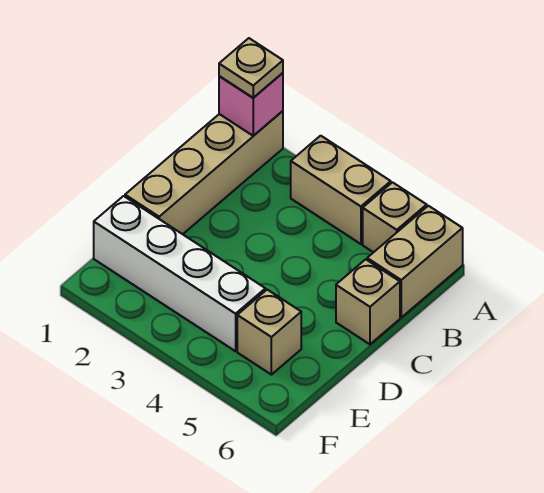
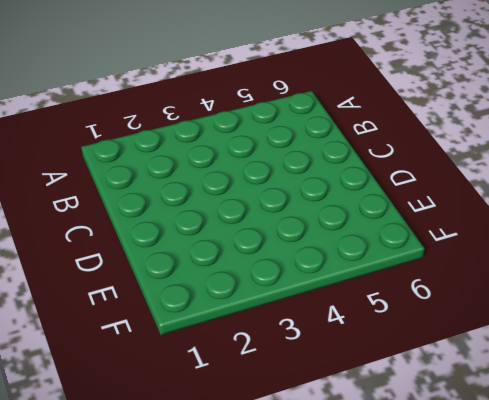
none -> tan brick A1:D1 level 1
none -> tan brick A3:A4 level 1

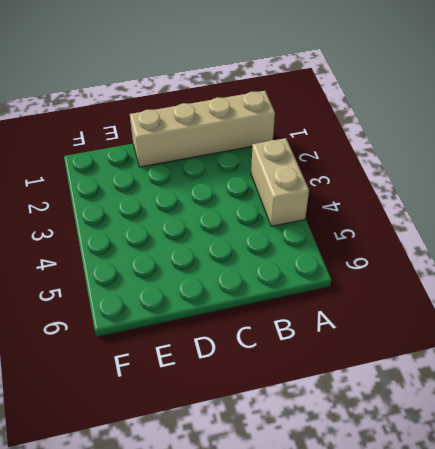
none -> tan brick A5 level 1
none -> tan brick A6:B6 level 1

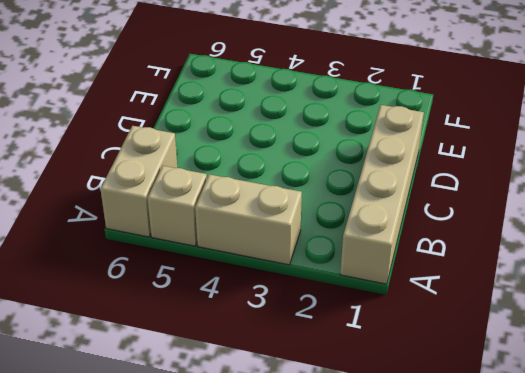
none -> tan brick C6 level 1
none -> white brick E1:E4 level 1

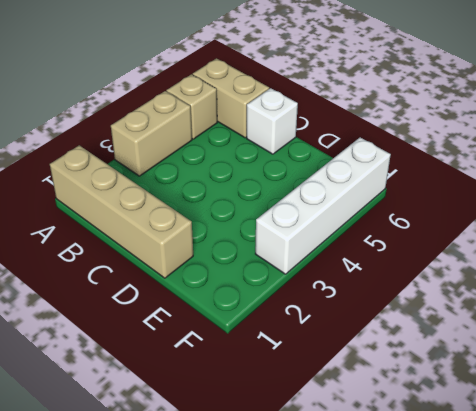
white brick C6 level 1 -> tan brick C6 level 1
white brick F3:F6 level 1 -> white brick E1:E4 level 1
none -> tan brick E5 level 1
none -> pink brick A1 level 2

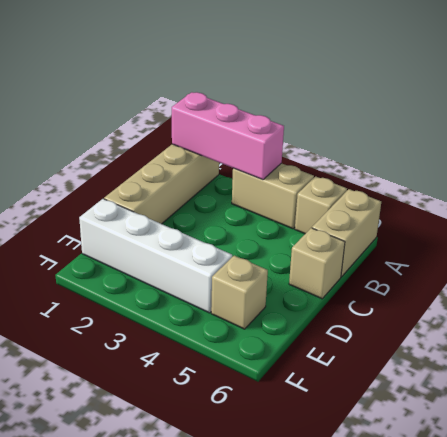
pink brick A1:A3 level 2 -> pink brick A1 level 2
none -> tan plate A1 level 3

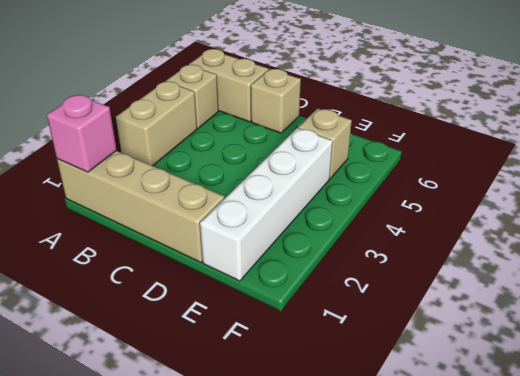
none -> tan plate A1 level 3

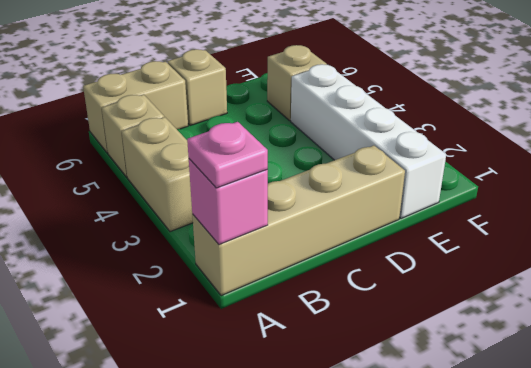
pink plate A1 level 3 -> tan plate A1 level 3

